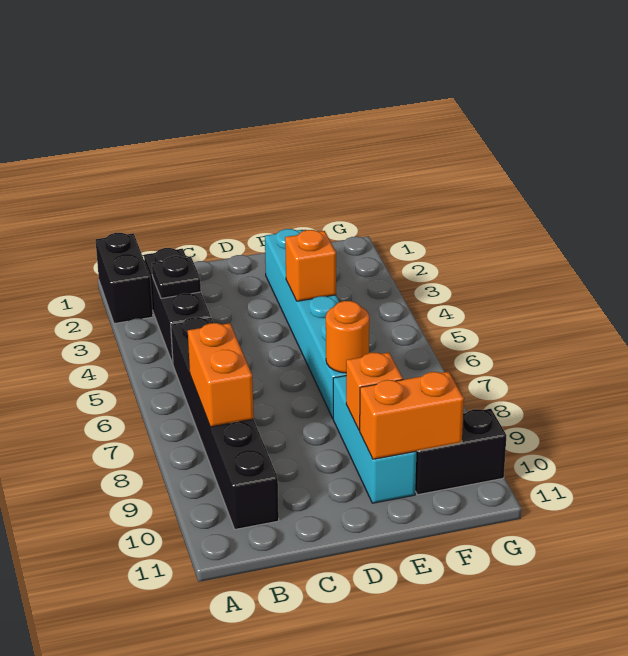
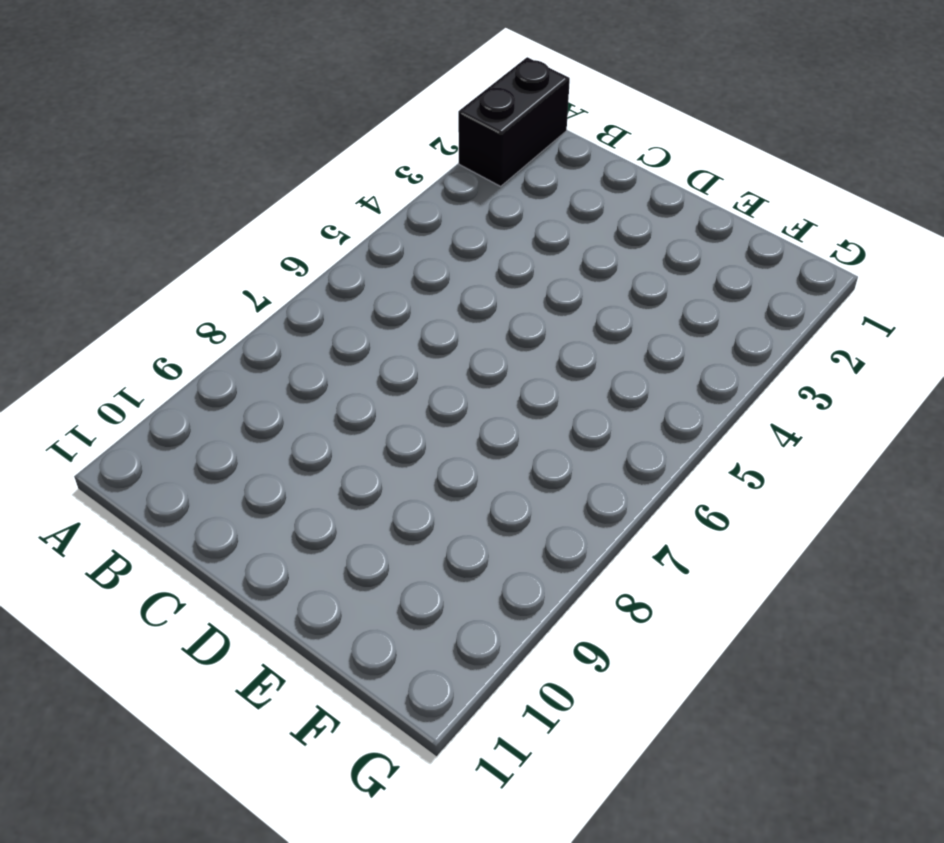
none -> black brick B2:B4 level 1
none -> black brick B5:B10 level 1
none -> cyan brick E2:E7 level 1

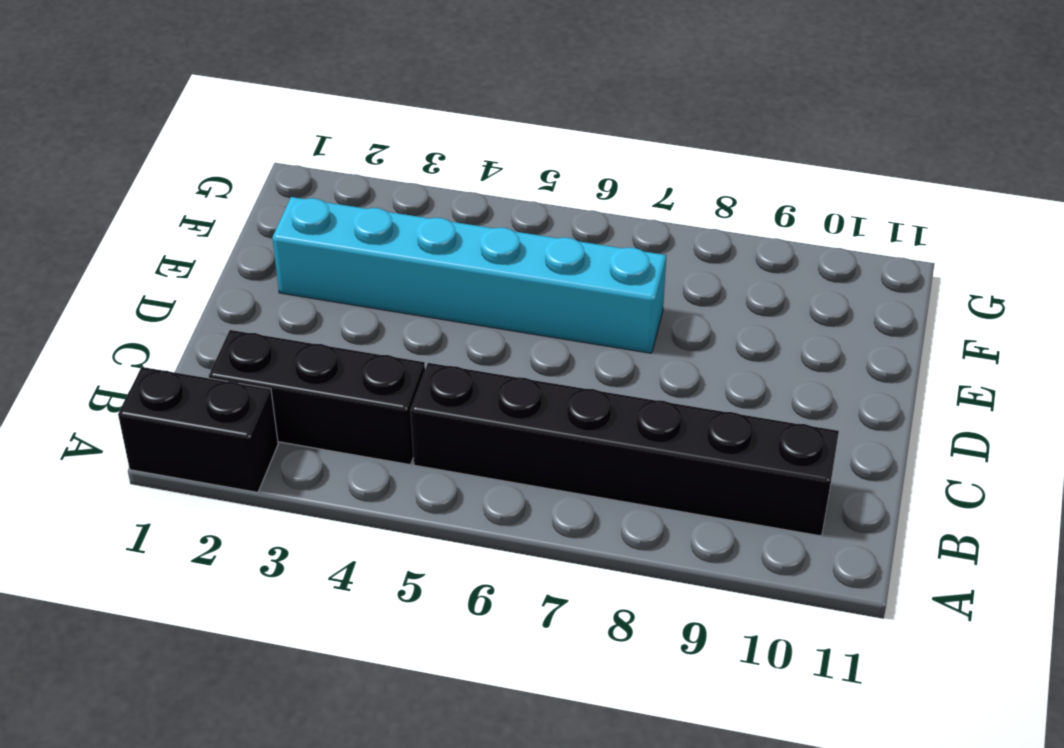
none -> cyan brick E8:E10 level 1
none -> black brick F10:G10 level 1
none -> black plate B3 level 2

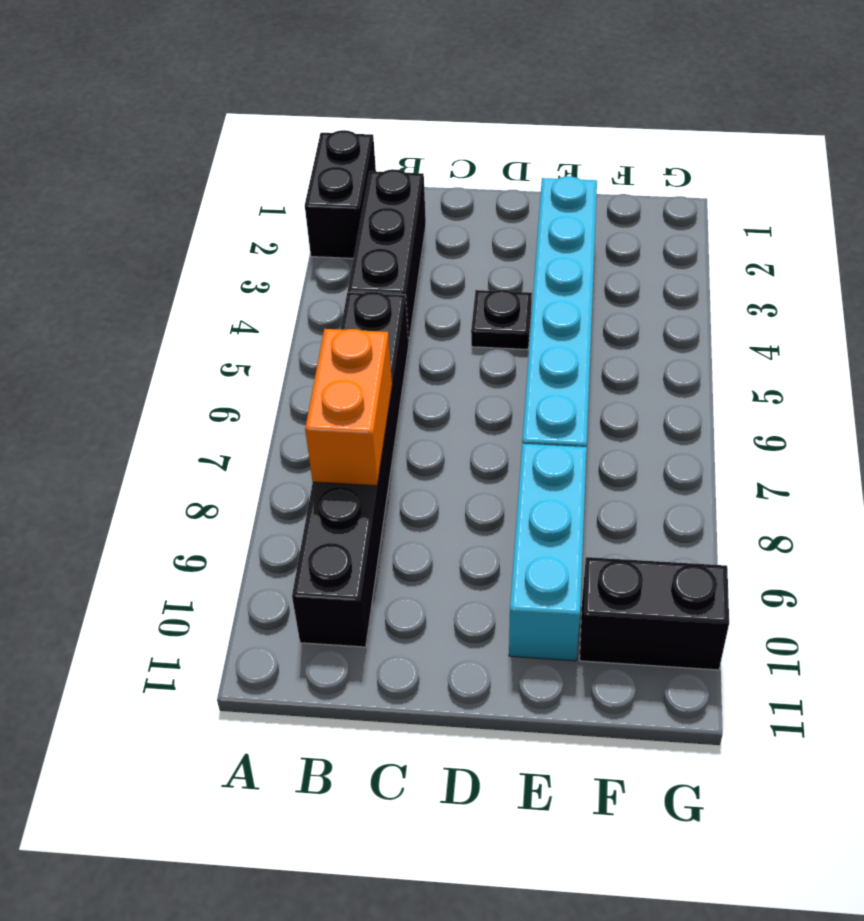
black plate D4 level 1 -> black plate B3 level 2
none -> orange brick E4 level 2
none -> orange round brick E7 level 2
none -> orange brick E9 level 2

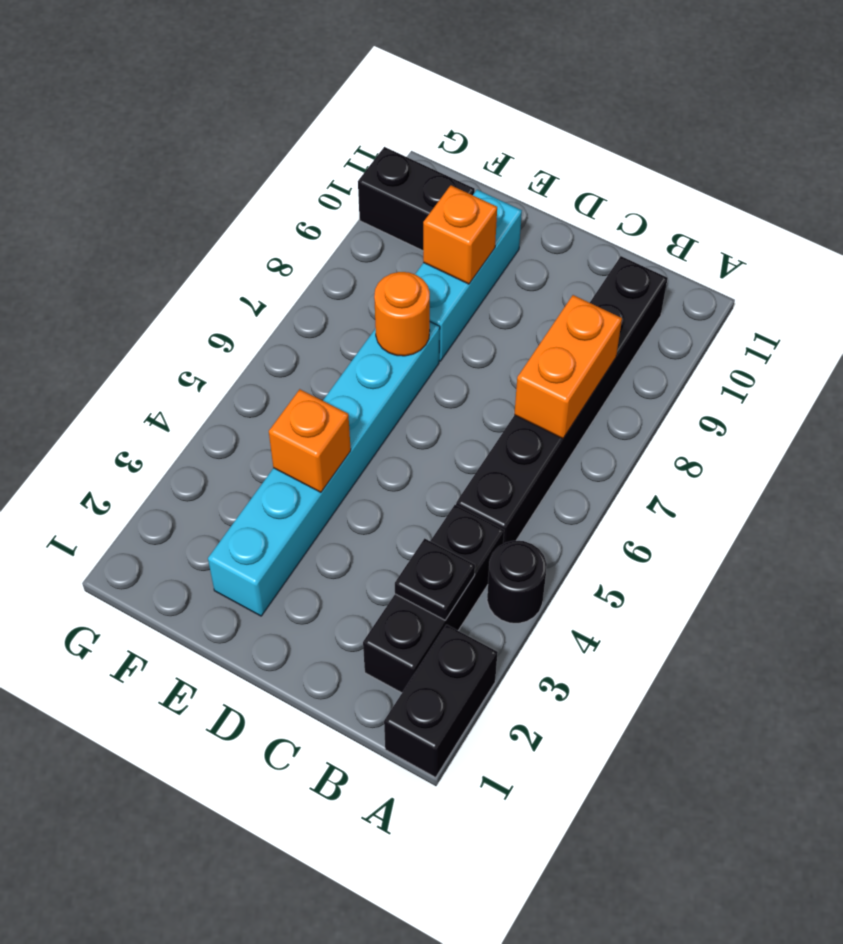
black round brick A4 level 1 -> none
none -> orange brick E10:F10 level 2

